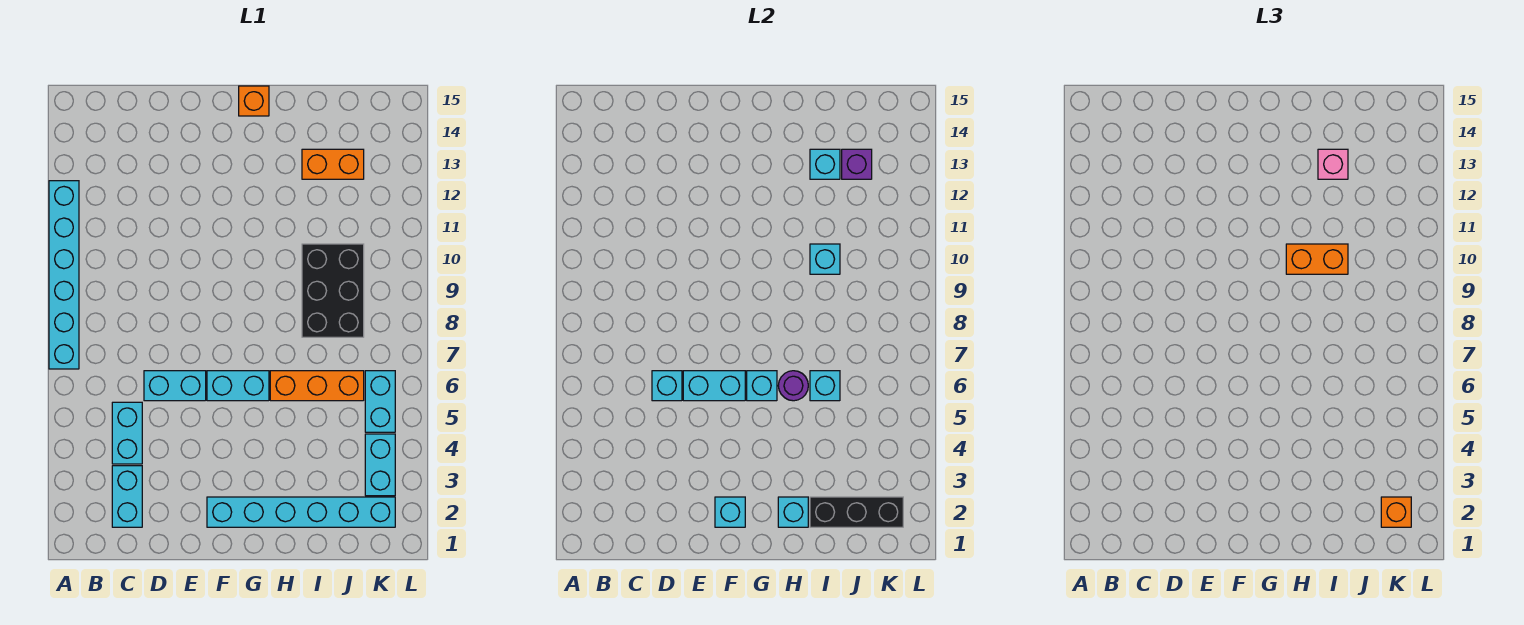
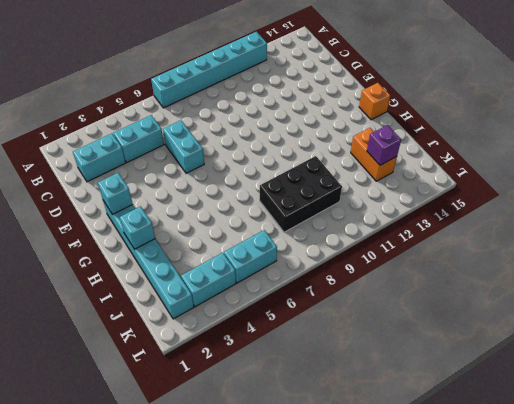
none -> cyan brick F6:G6 level 1
none -> orange brick H6:J6 level 1
none -> cyan brick D6 level 2

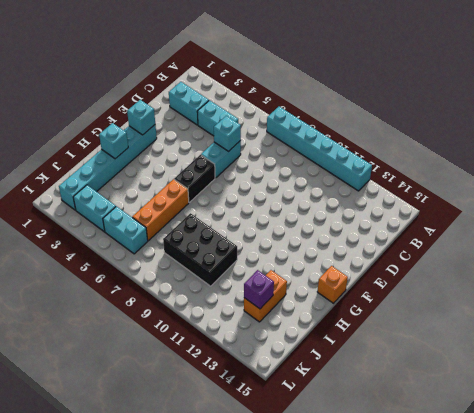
black brick F6:G6 level 1 -> cyan brick F6:G6 level 1
none -> cyan brick E6:F6 level 2
none -> cyan brick G6 level 2
none -> purple round brick H6 level 2

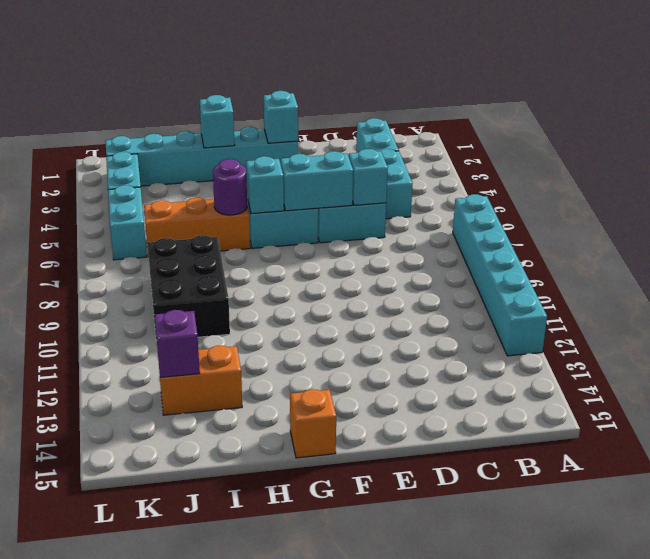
none -> black brick I2:K2 level 2
none -> cyan brick I6 level 2
none -> cyan brick I10 level 2

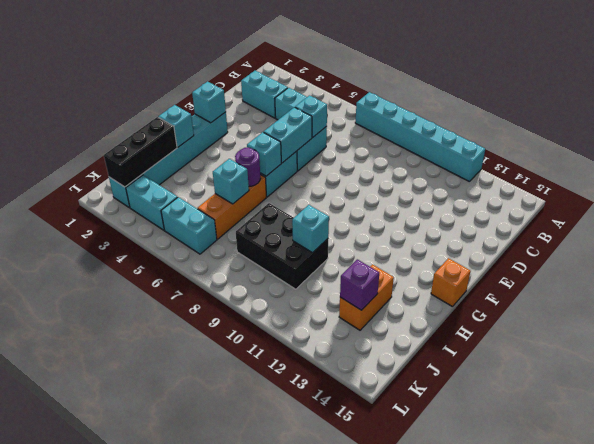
none -> cyan brick I13 level 2
none -> orange brick H10:I10 level 3
none -> pink brick I13 level 3

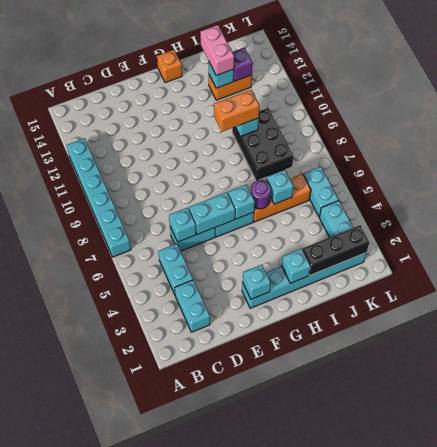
pink brick I13:I14 level 3 -> pink brick I13 level 3
none -> orange brick K2 level 3

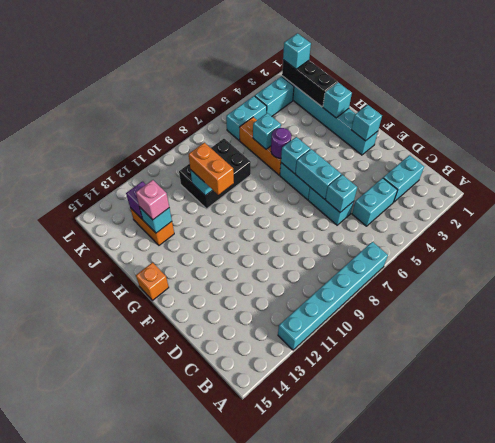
cyan brick K2 level 3 -> orange brick K2 level 3

